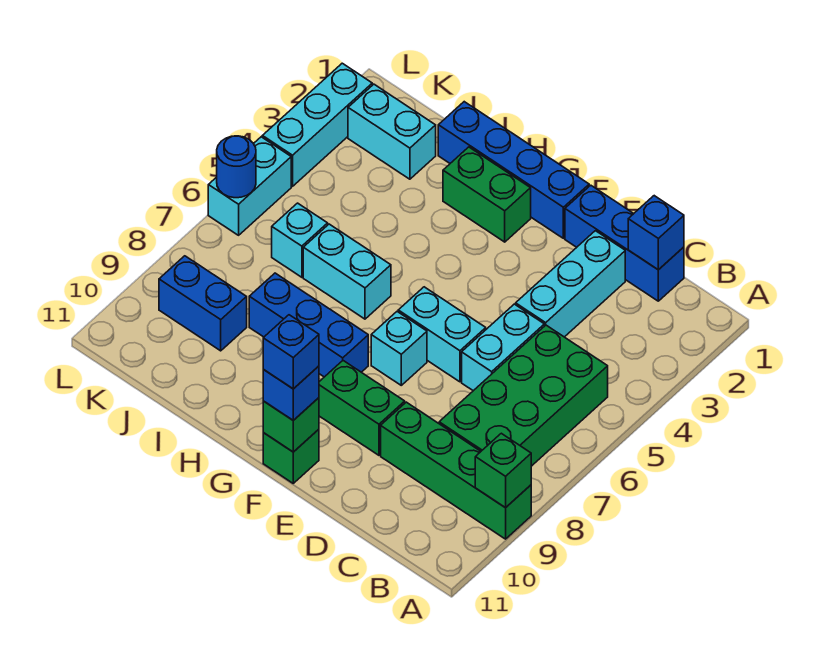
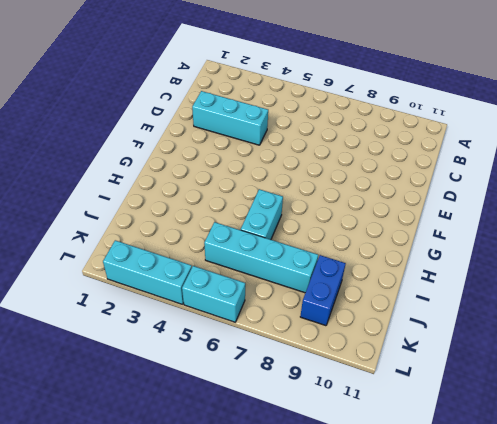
cyan brick J5:J8 level 1 -> cyan brick J6 level 1
none -> green brick A9:D9 level 1
none -> green brick B5:C8 level 1
none -> blue brick C1:E1 level 1

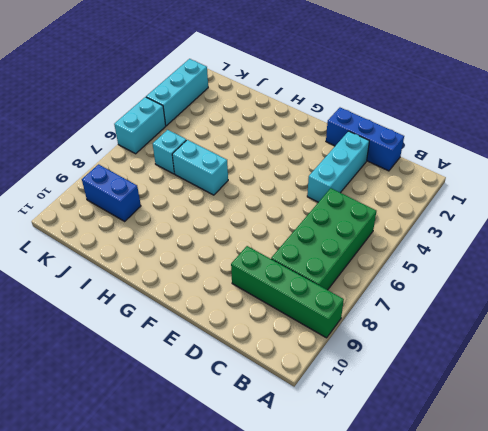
none -> cyan brick D5:D6 level 1
none -> cyan brick E6:F6 level 1
none -> green brick E9:F9 level 1

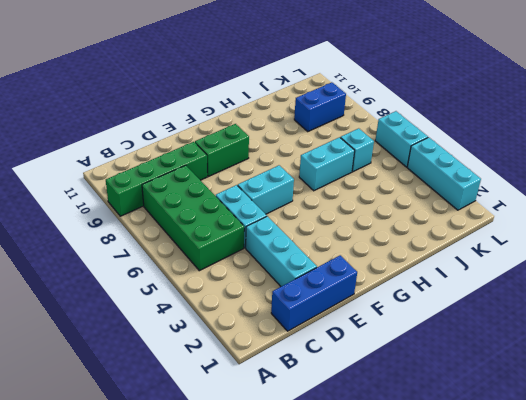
none -> blue brick F1:I1 level 1
none -> cyan brick F7 level 1
none -> green brick F11 level 1

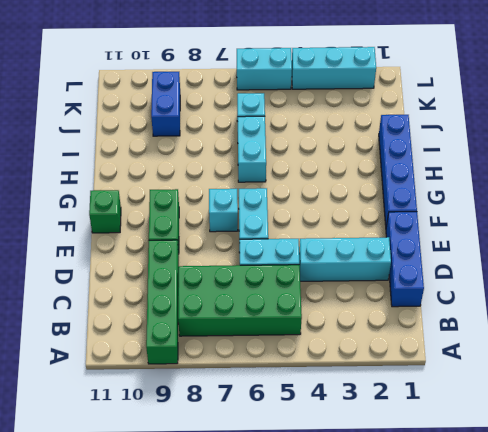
none -> green brick G2:H2 level 1
none -> blue brick G8:I8 level 1
none -> cyan brick J2:K2 level 1

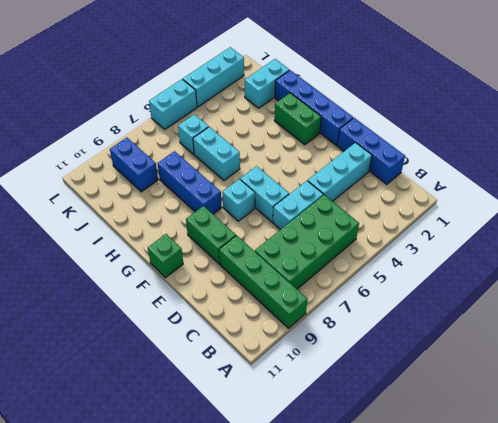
cyan brick J1:J2 level 1 -> cyan brick J2:K2 level 1
none -> green brick A9 level 2
none -> blue brick C1 level 2
none -> green brick F11 level 2

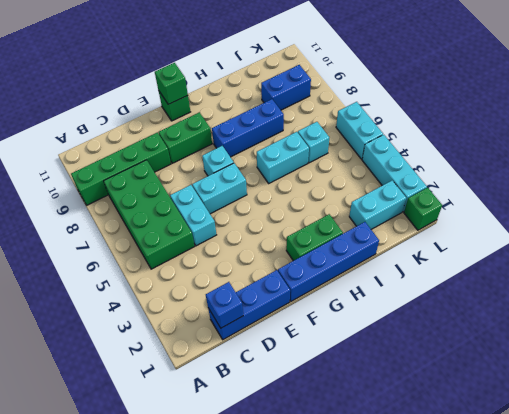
green brick L1 level 1 -> green brick A9 level 2
none -> cyan brick D2:D4 level 1
none -> blue round brick L6 level 2
none -> blue brick F11 level 3

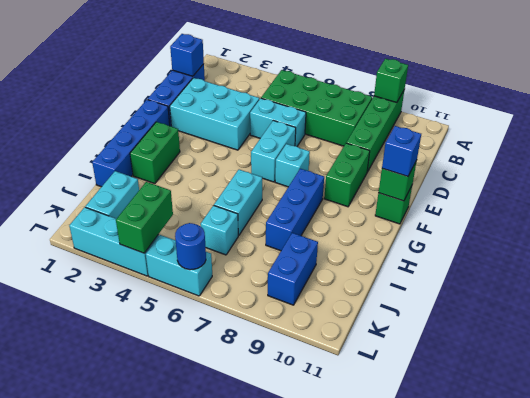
cyan brick D2:E4 level 1 -> cyan brick D2:D4 level 1
green brick K4:L4 level 2 -> none
none -> blue brick F11 level 4

